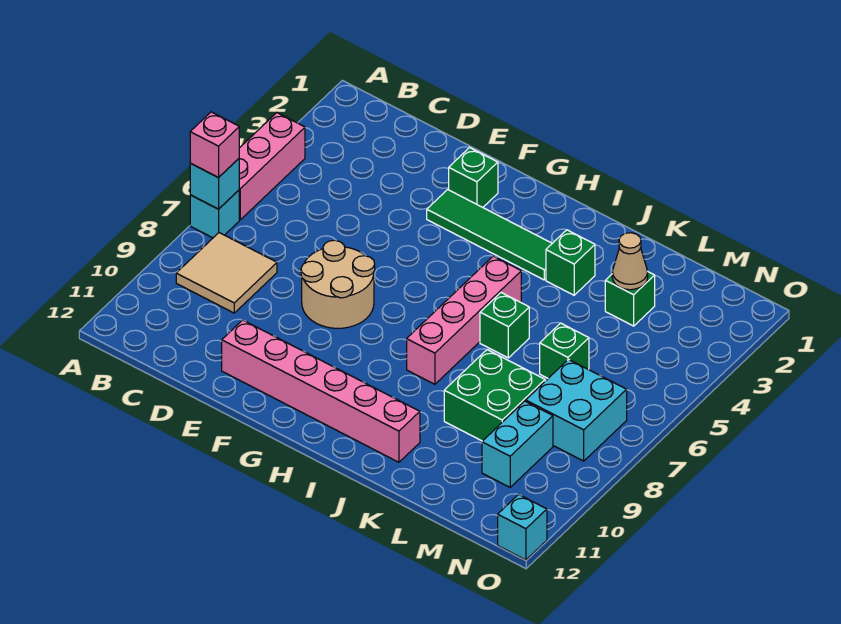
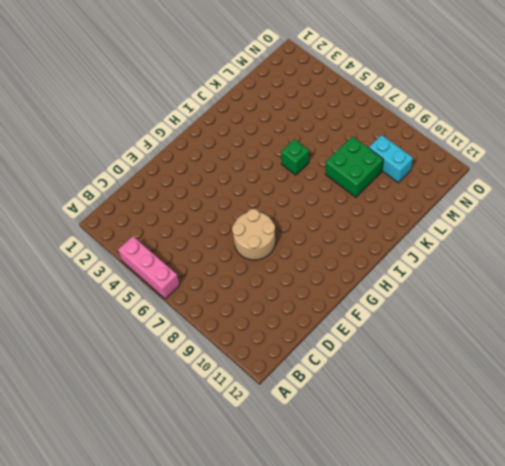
none -> cyan brick A7 level 1
none -> tan tile B8:C9 level 1
none -> pink brick E11:J11 level 1

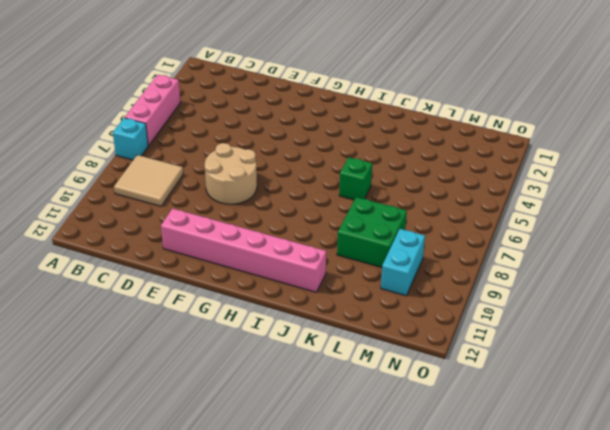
none -> green brick F2 level 1
none -> green tile F3:I3 level 1
none -> pink brick I5:I8 level 1

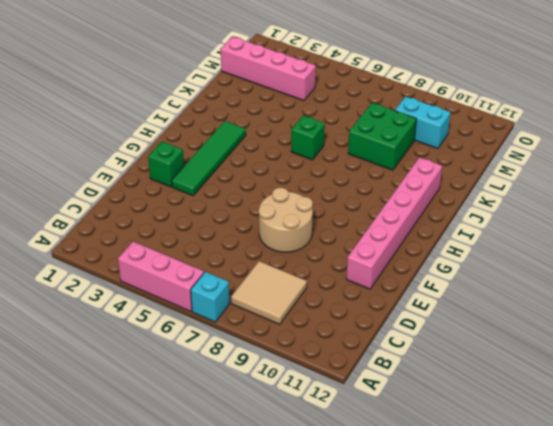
pink brick M1:M4 level 1 -> pink brick I5:I8 level 1
none -> green brick J3 level 1
none -> green brick L3 level 1
none -> green brick L6 level 1

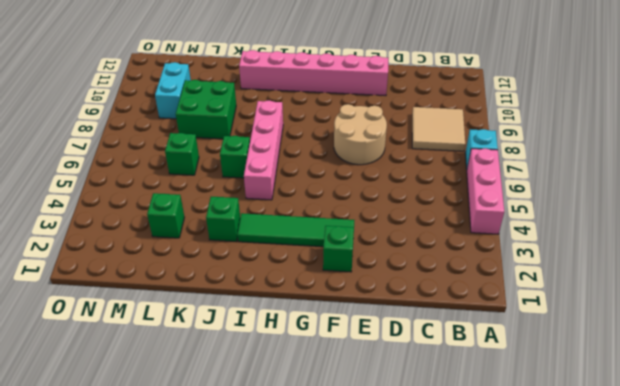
none -> cyan brick M7:N8 level 1
none -> cyan brick O12 level 1
none -> cyan brick A7 level 2

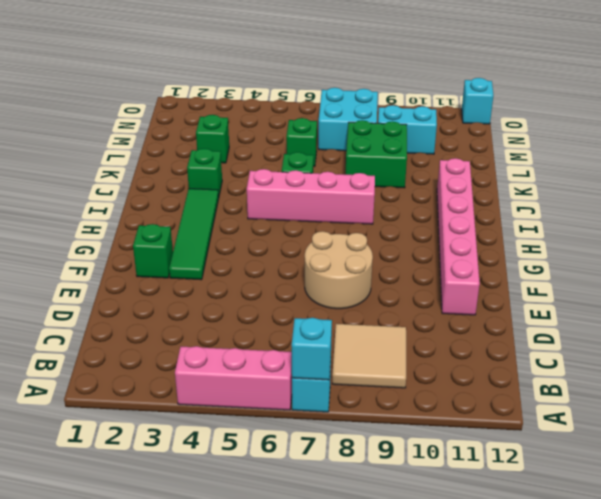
none -> tan cone L3 level 2
none -> pink brick A7 level 3

